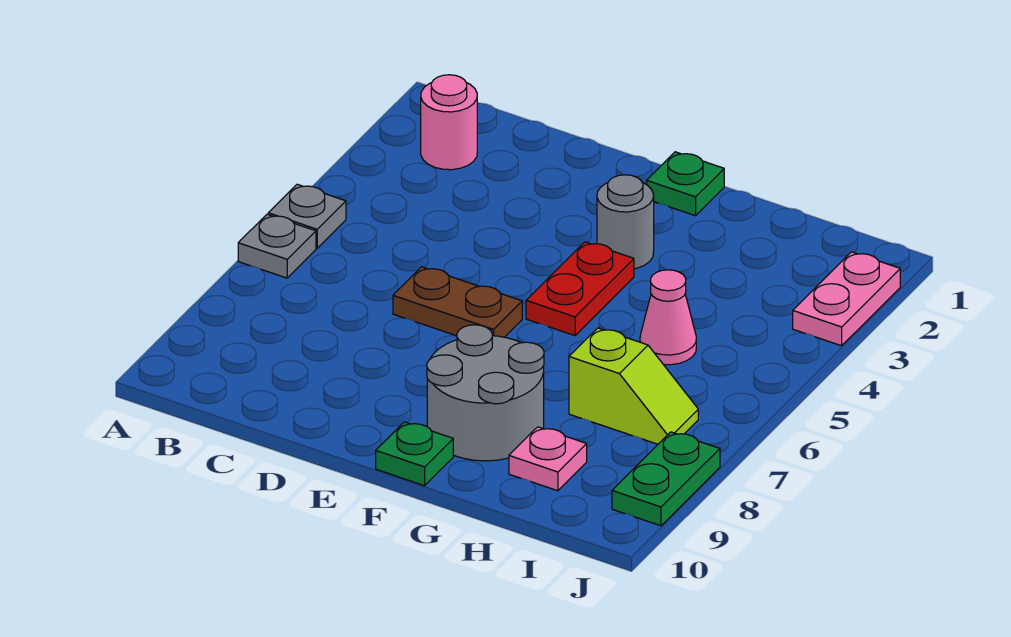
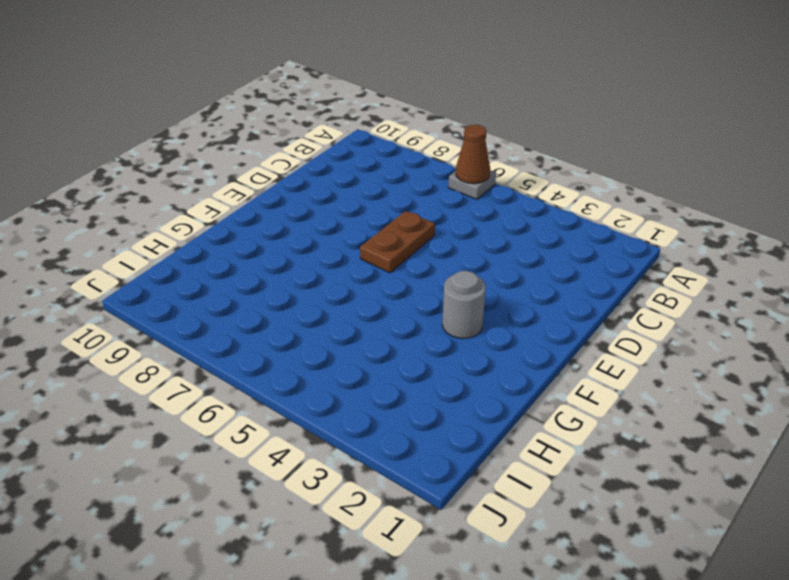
brown cone A6 level 2 -> none
none -> grey plate A5 level 1
none -> pink round brick B2 level 1
none -> green plate F1 level 1

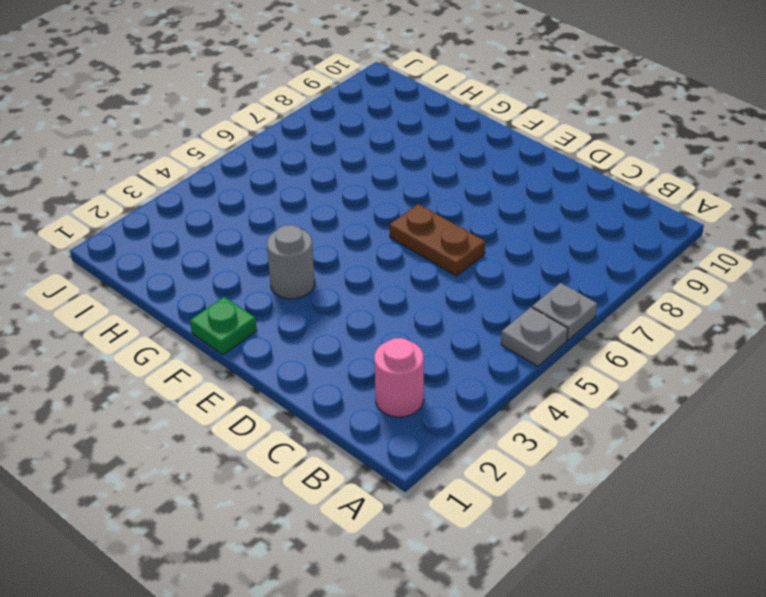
none -> red plate F4:F5 level 1
none -> grey round brick F8:G9 level 1
none -> green plate F10 level 1

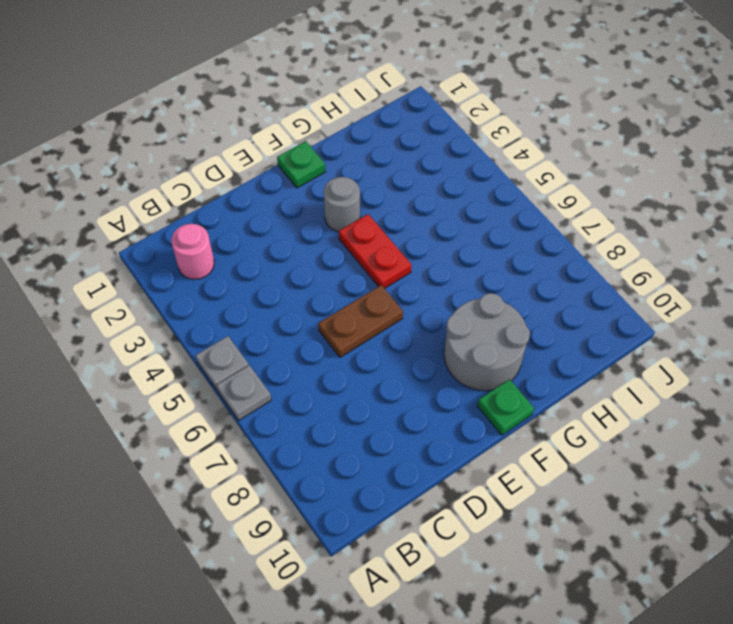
none -> pink cone H5 level 1
none -> lime slope H7:I7 level 1 top H
none -> pink plate H9 level 1

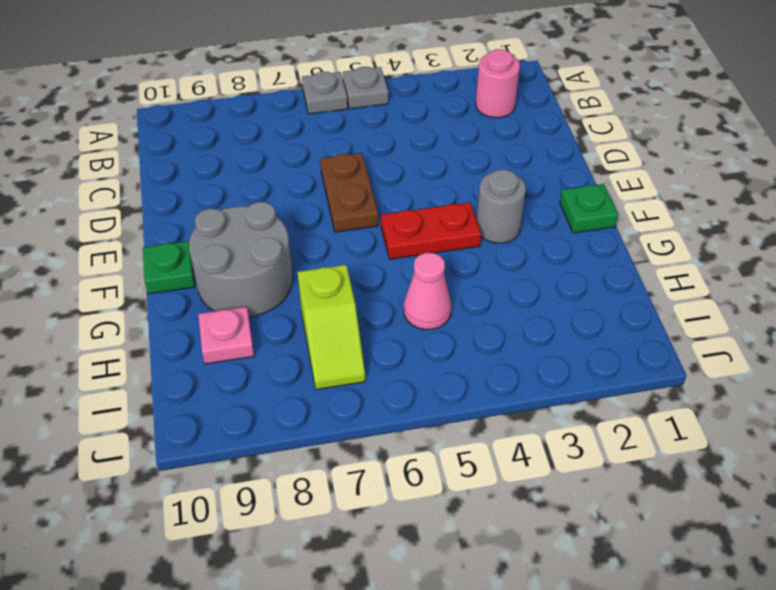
none -> pink plate J2:J3 level 1
none -> green plate J8:J9 level 1

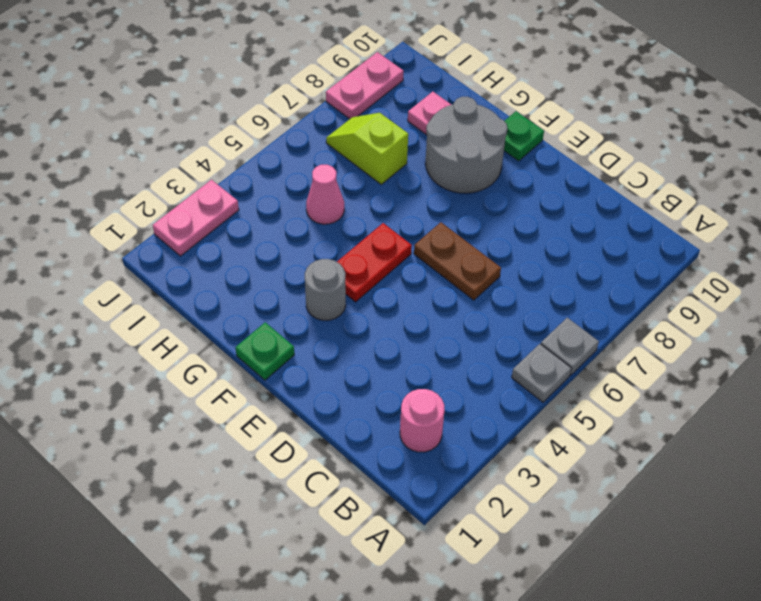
pink plate J8:J9 level 1 -> green plate J8:J9 level 1

